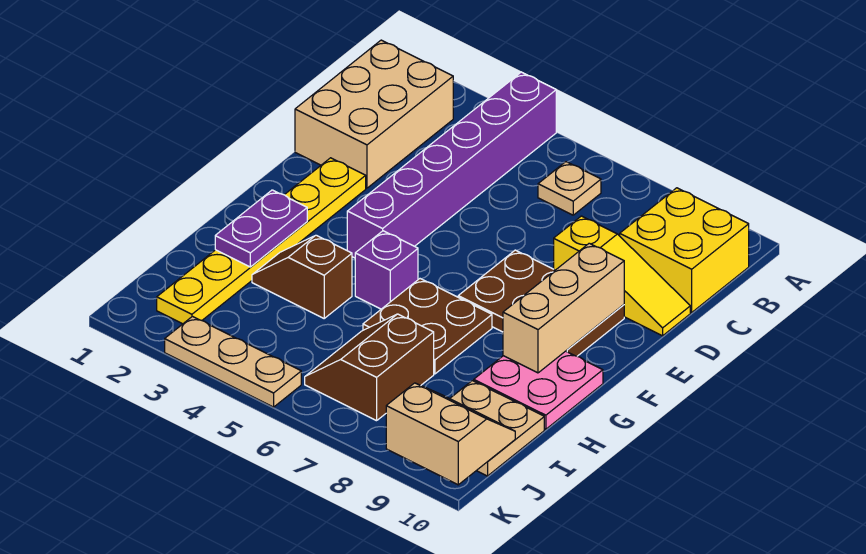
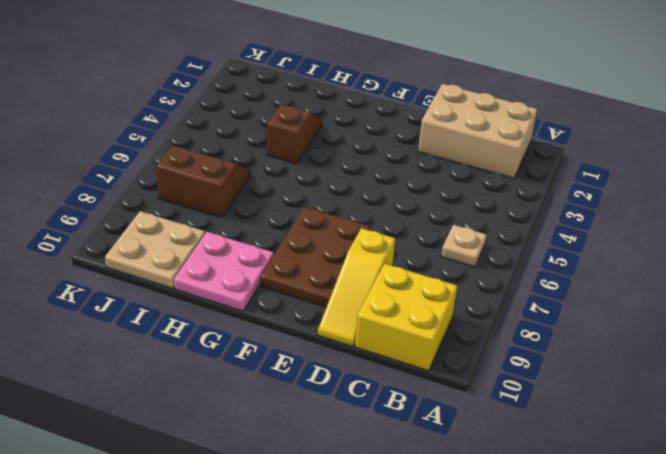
none -> purple brick A4:F4 level 1
none -> yellow plate E2:J2 level 1
none -> purple brick G5 level 1

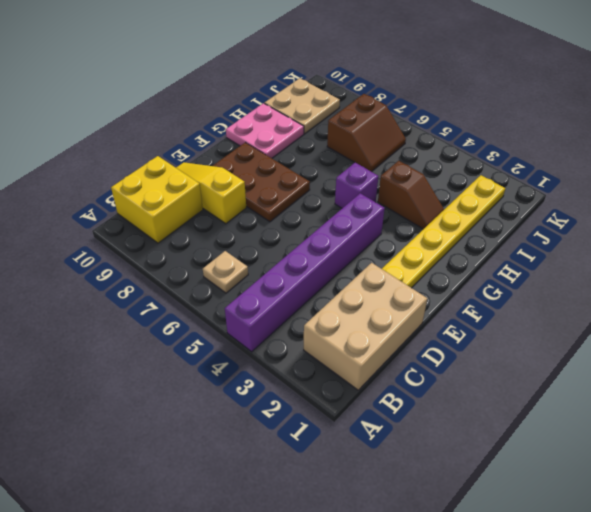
none -> brown plate G6:H7 level 1
none -> tan plate K3:K5 level 1
none -> tan brick E9:G9 level 2

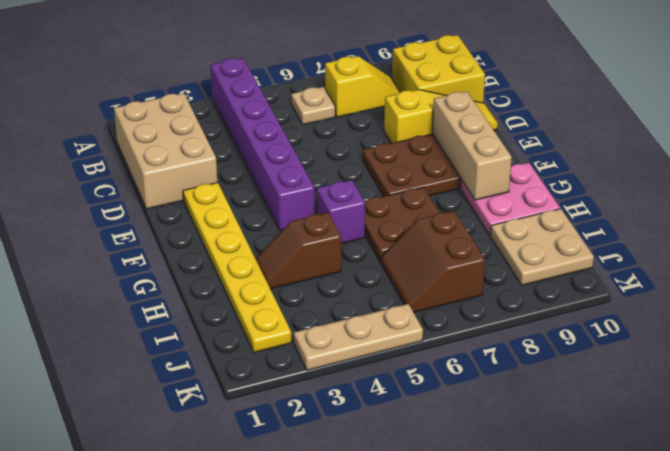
yellow slope B7:B8 level 1 top 7 -> none
none -> purple plate G2:H2 level 2
none -> tan slope J9:K10 level 2 top K

